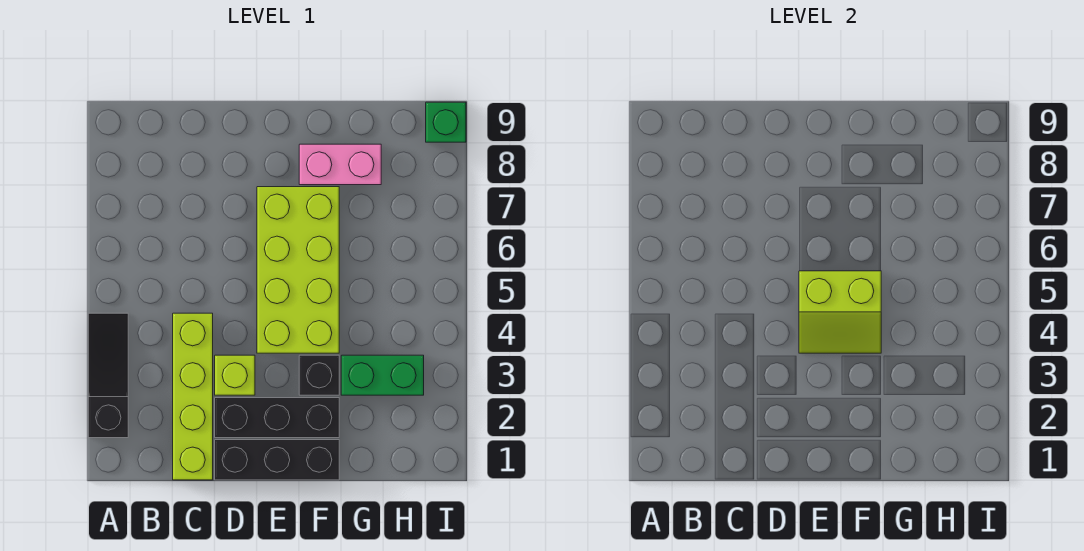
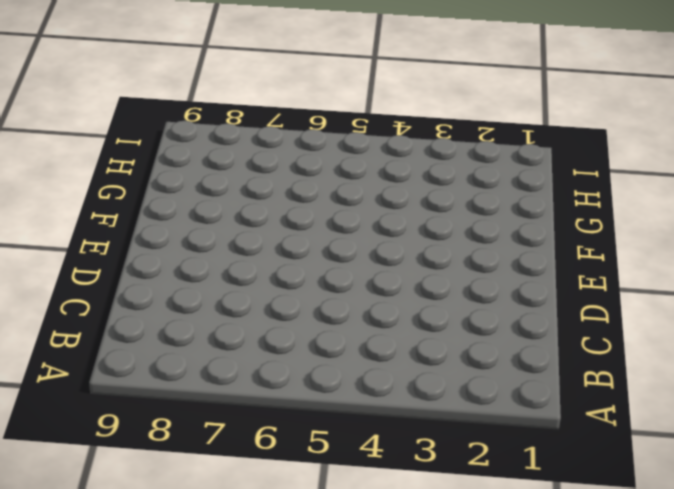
none -> black slope A2:A4 level 1 top 2
none -> lime brick C1:C4 level 1

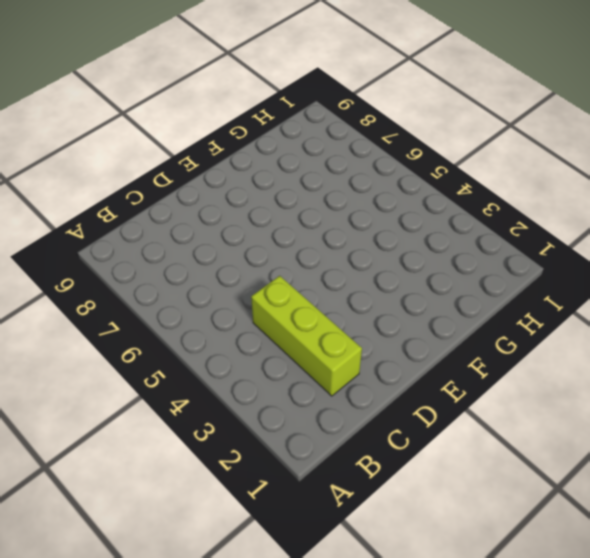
lime brick C2:C4 level 1 -> lime brick C1:C4 level 1
none -> black slope A2:A4 level 1 top 2
none -> black brick D1:F1 level 1

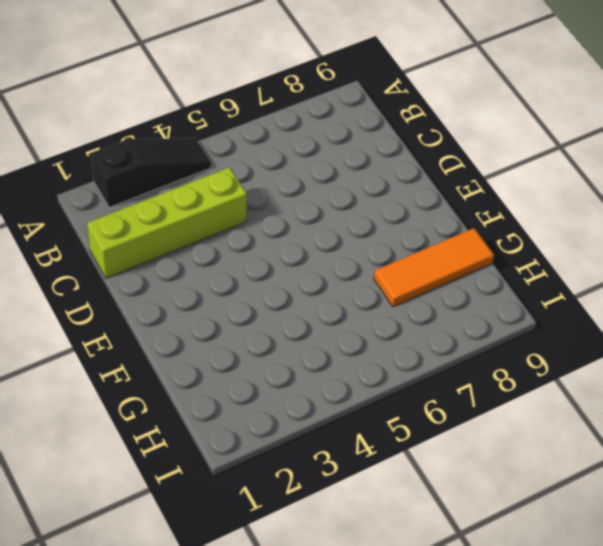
orange tile G7:G9 level 1 -> pink brick F8:G8 level 1
none -> black brick D1:F1 level 1
none -> black brick D2:F2 level 1

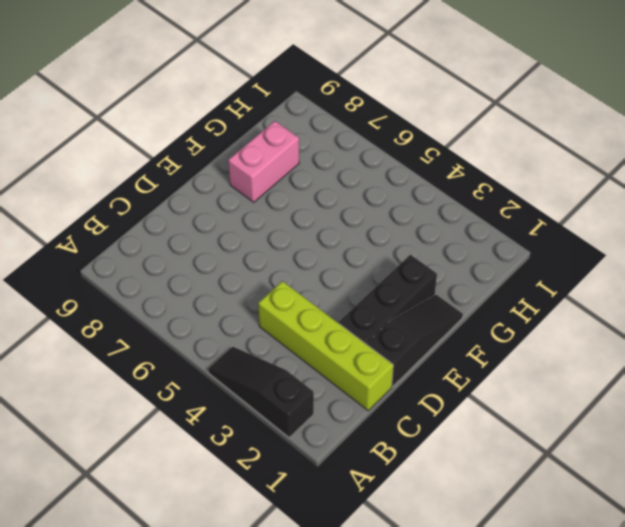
black slope D1:F1 level 1 top D -> black brick D1:F1 level 1
none -> lime brick D3 level 1
none -> lime brick E4:F7 level 1

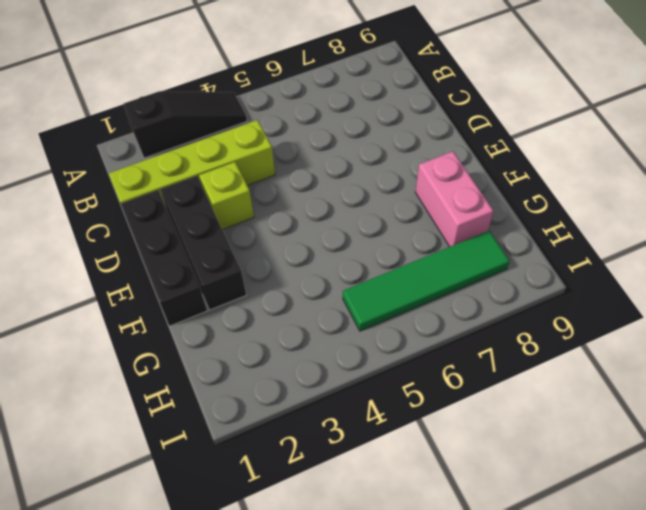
green tile H5:H8 level 1 -> none
none -> lime brick E4:F7 level 1
none -> black brick F3 level 1

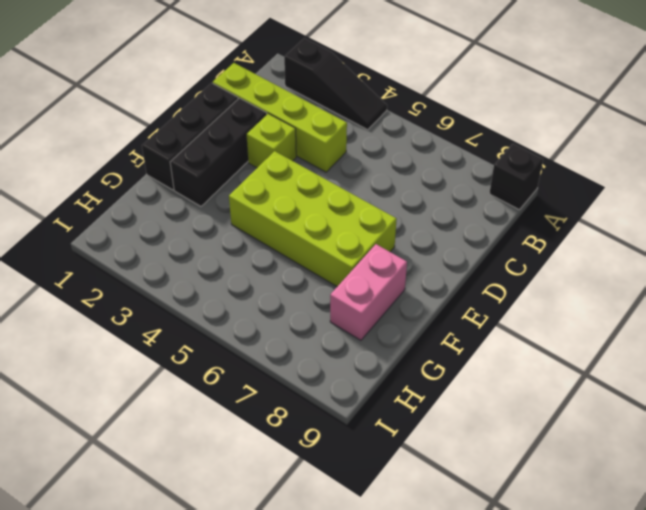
black brick A9 level 1 -> black brick F3 level 1
none -> green brick G3:H3 level 1
none -> green brick I9 level 1

